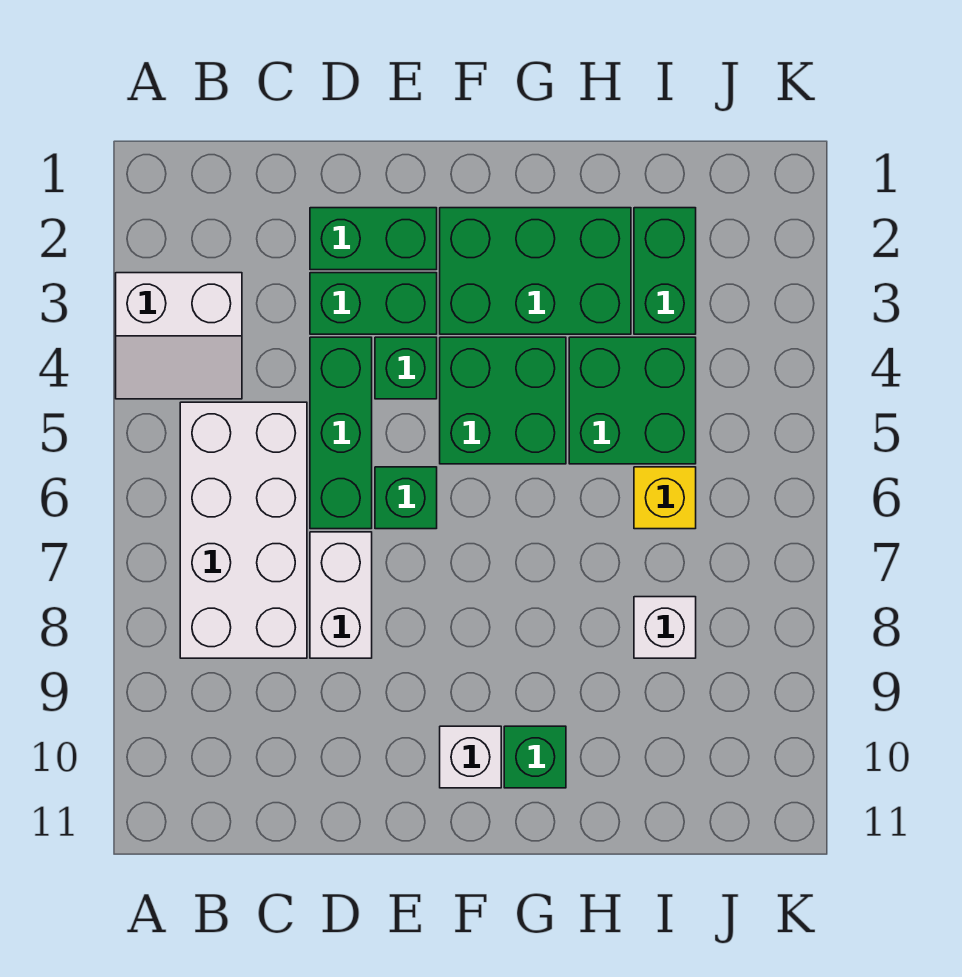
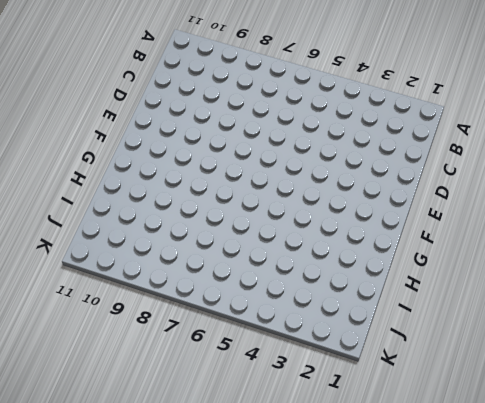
none -> white slope A3:B4 level 1 top 3
none -> white brick B5:C8 level 1
none -> green brick D2:E2 level 1

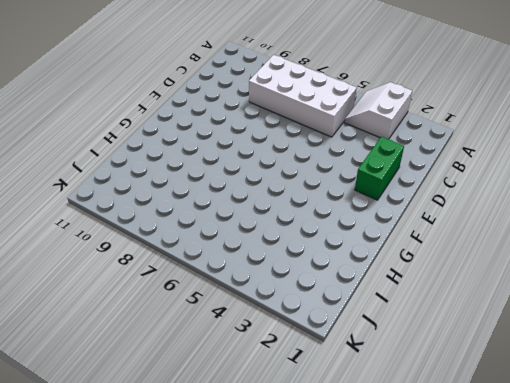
none -> green brick D3:E3 level 1
none -> green brick D4:D6 level 1
none -> white brick D7:D8 level 1

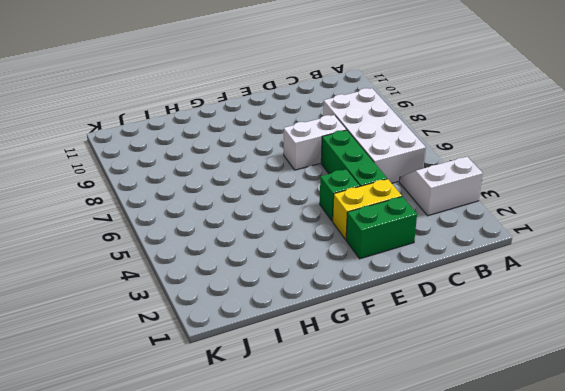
yellow brick D3:E3 level 1 -> green brick D3:E3 level 1
white brick D7:E7 level 1 -> white brick D7:D8 level 1
none -> green brick E6 level 1
none -> green brick F2:H3 level 1
none -> green brick F4:G5 level 1

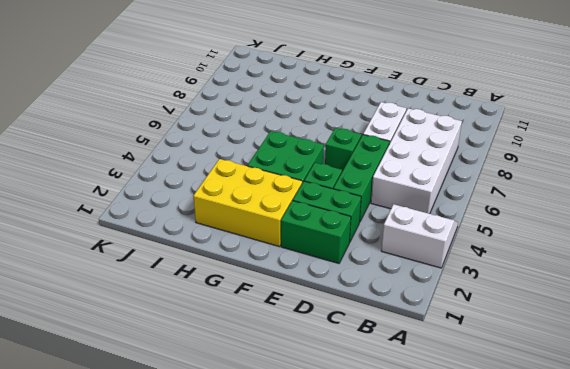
yellow brick F2:H3 level 1 -> green brick F2:H3 level 1
none -> white brick F10 level 1
none -> green brick G10 level 1
none -> green brick H4:I5 level 1

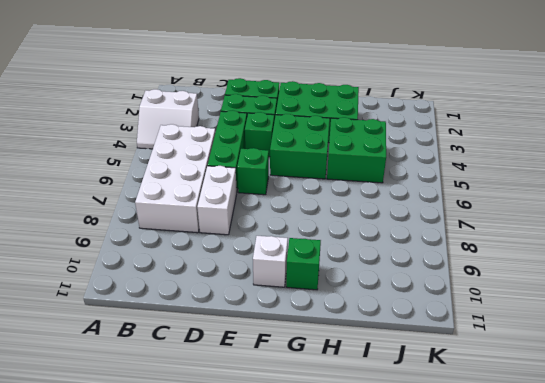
none -> green brick I2:I3 level 1
none -> yellow brick I6 level 1
none -> white brick I8 level 1

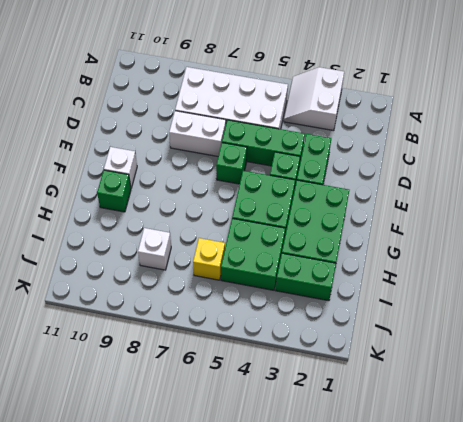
none -> green brick D2:E2 level 1

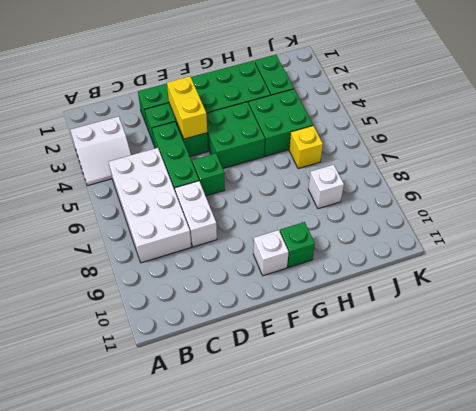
yellow brick E3:E4 level 2 -> none

